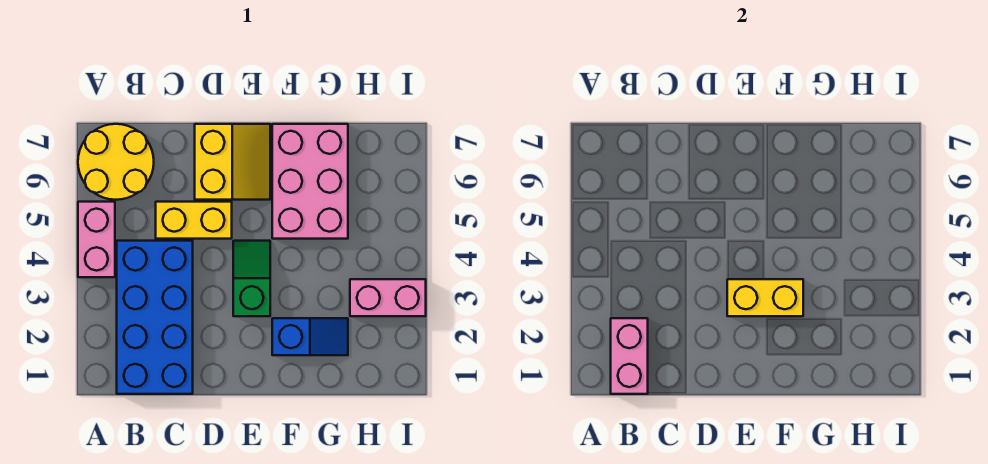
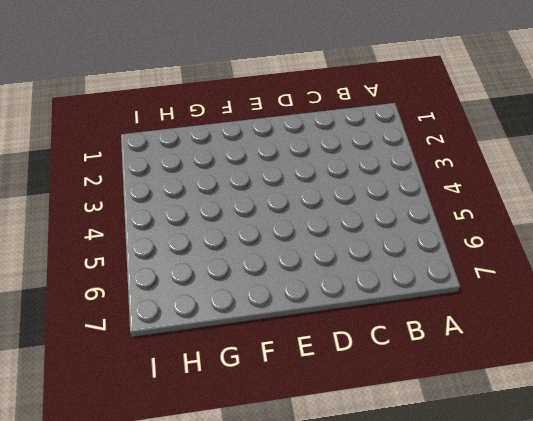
none -> pink brick A4:A5 level 1
none -> yellow round brick A6:B7 level 1

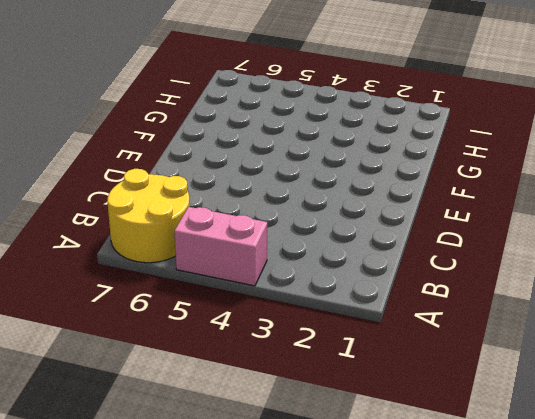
none -> blue brick B1:C4 level 1
none -> yellow brick C5:D5 level 1

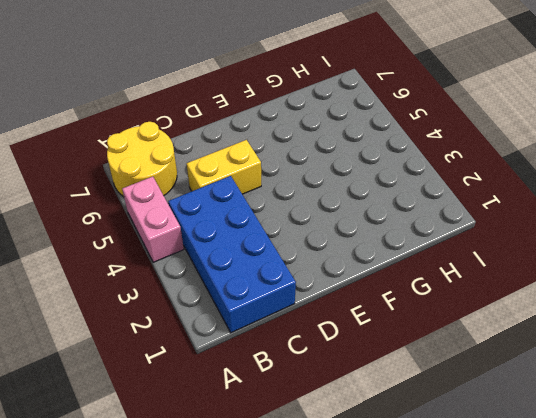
none -> yellow slope D6:E7 level 1 top D
none -> green slope E3:E4 level 1 top 3

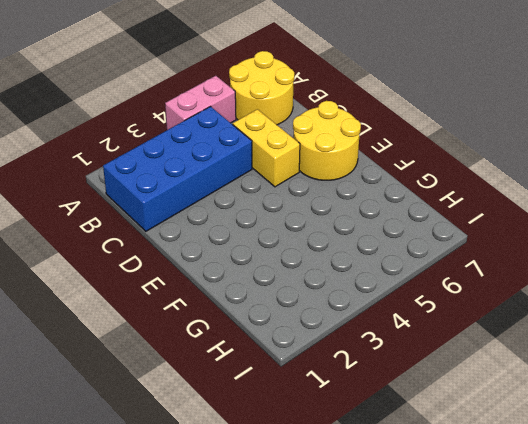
yellow round brick D6:E7 level 1 -> yellow slope D6:E7 level 1 top D
none -> green slope E3:E4 level 1 top 3
none -> blue slope F2:G2 level 1 top F

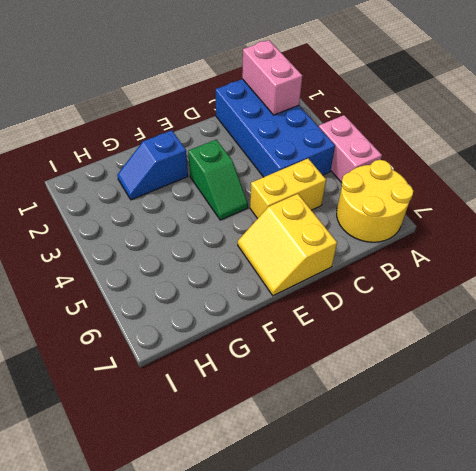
none -> pink brick F5:G7 level 1
none -> pink brick H3:I3 level 1

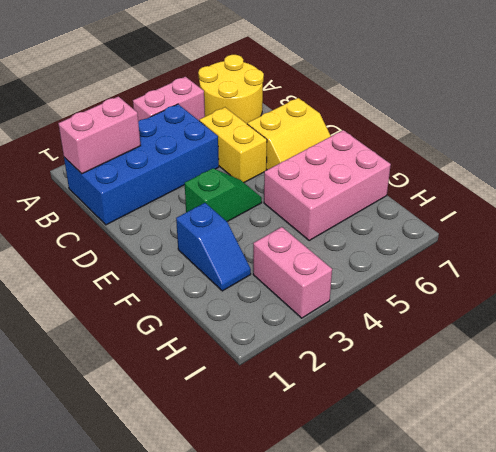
none -> yellow brick E3:F3 level 2

